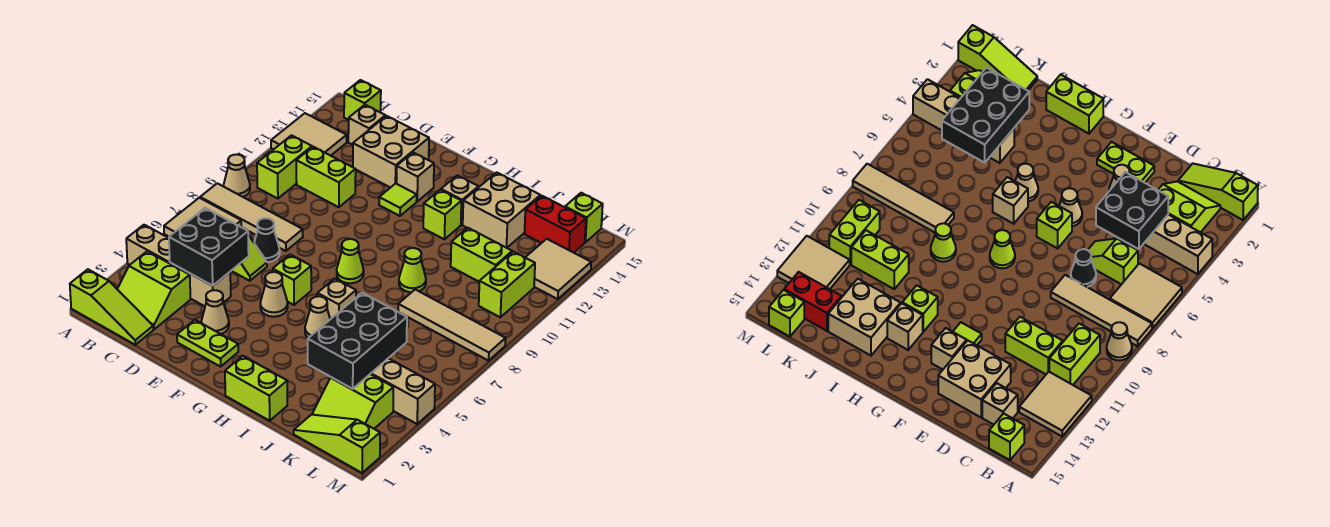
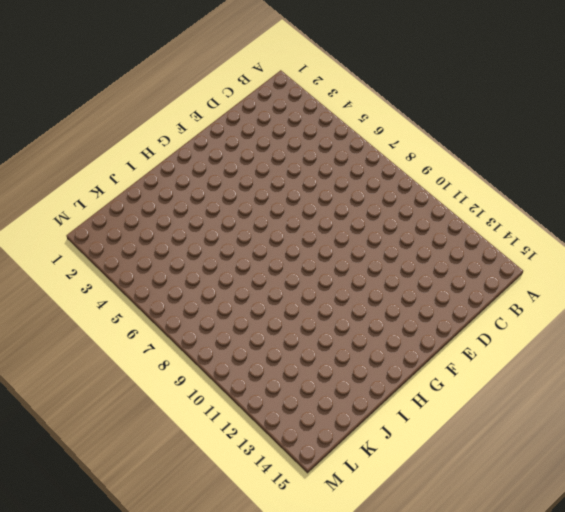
none -> lime slope A1:C1 level 1 top A
none -> tan brick A4:D4 level 1
none -> tan tile A6:B7 level 1
none -> tan tile A8:D8 level 1

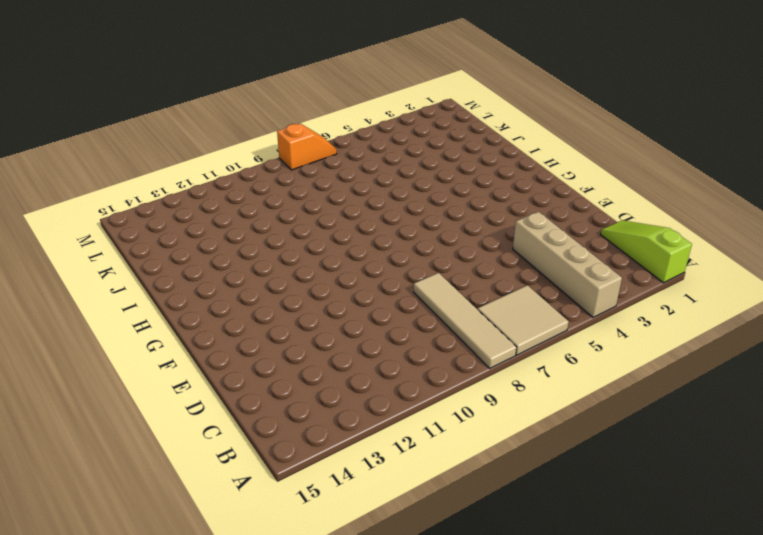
orange slope M7:M8 level 1 top 8 -> tan tile J8:M8 level 1
none -> tan cone A9 level 1
none -> tan tile A12:B13 level 1
none -> lime slope B2:C3 level 1 top 3
none -> lime brick B10:B11 level 1

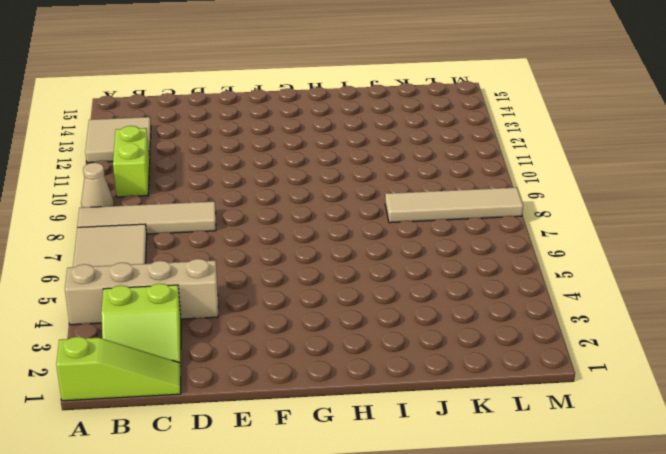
none -> lime brick B15 level 1
none -> lime slope C6:D6 level 1 top C
none -> lime brick C11:D11 level 1
none -> tan brick C14 level 1

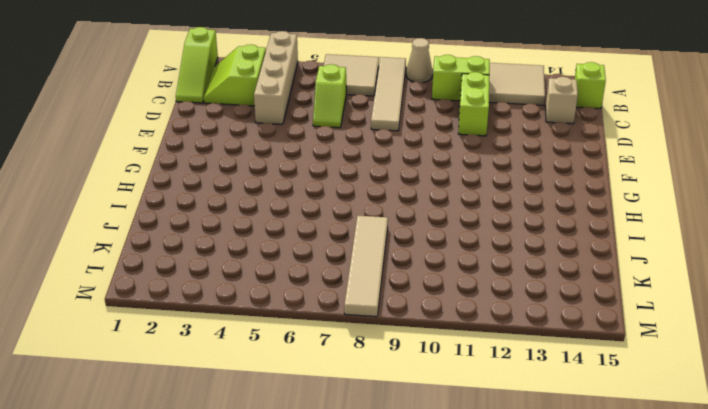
none -> black cone D7 level 1
none -> tan brick D13:E14 level 1
none -> lime plate E2:F2 level 1
none -> tan cone E3 level 1

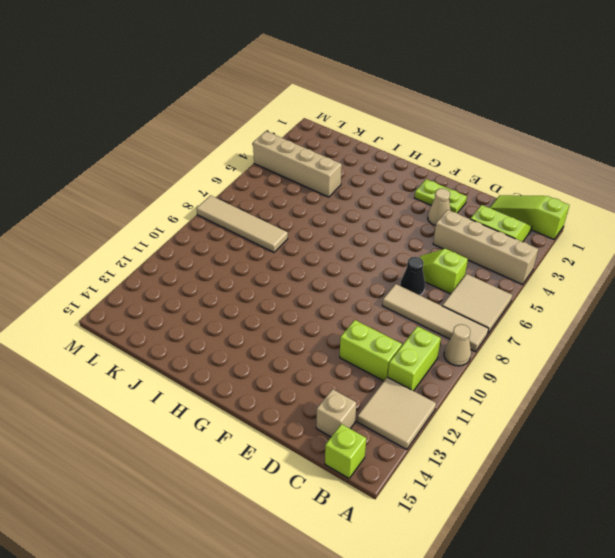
none -> tan brick D13:E14 level 1
none -> tan cone F5 level 1
none -> lime brick F6 level 1
none -> lime tile F12 level 1

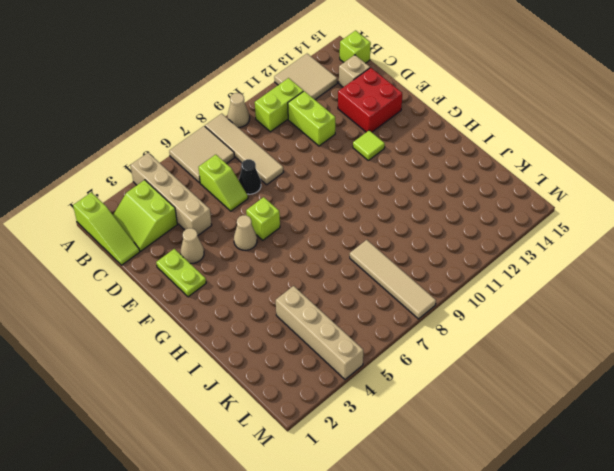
red brick D13:E14 level 1 -> tan brick D13:E14 level 1
none -> tan brick F13 level 1
none -> lime cone G8 level 1
none -> lime brick H1:I1 level 1
none -> tan cone H5 level 1

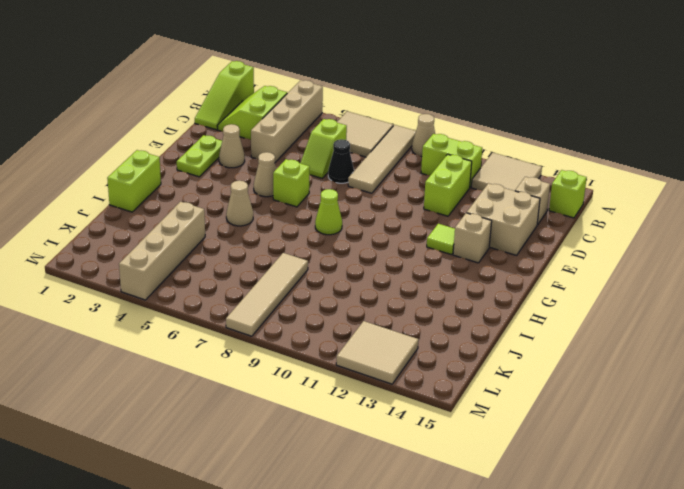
none -> tan brick H6 level 1
none -> lime brick H12 level 1
none -> tan brick H13 level 1
none -> lime cone I9 level 1

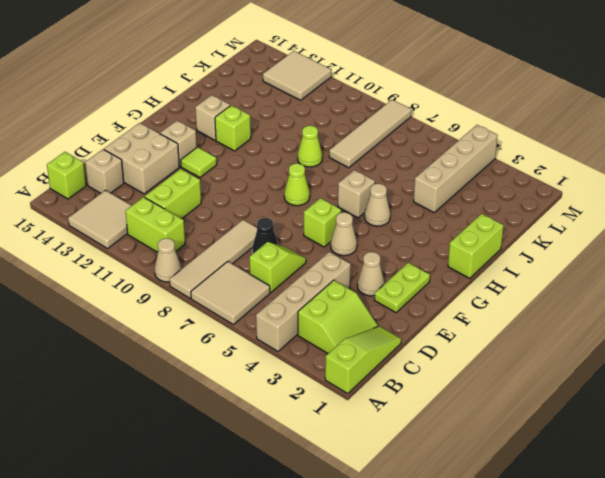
none -> tan brick I13:J14 level 1
none -> lime brick J11:K11 level 1
none -> lime slope K1:M1 level 1 top M
none -> lime slope K2:L3 level 1 top 3

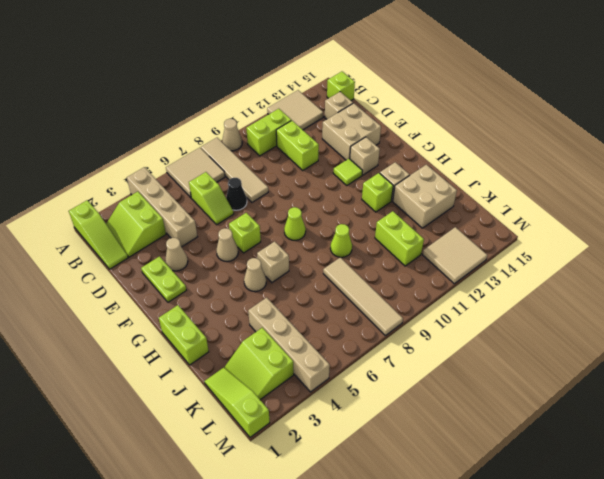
none -> red brick K14:L14 level 1
none -> lime brick L10:L11 level 1
none -> lime brick L15 level 1
none -> black brick C4:D5 level 2

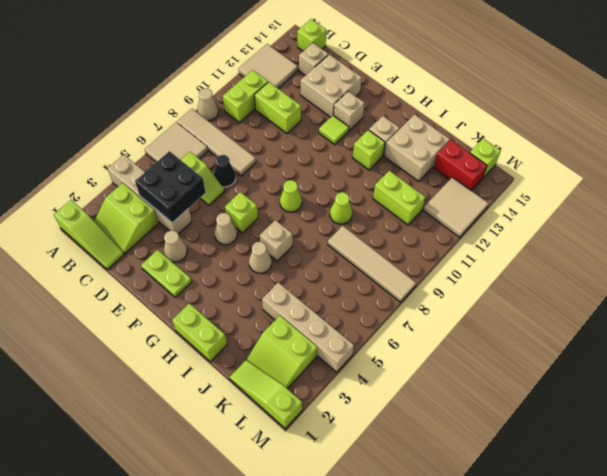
none -> lime brick L10:L11 level 1
none -> black brick J3:K5 level 2

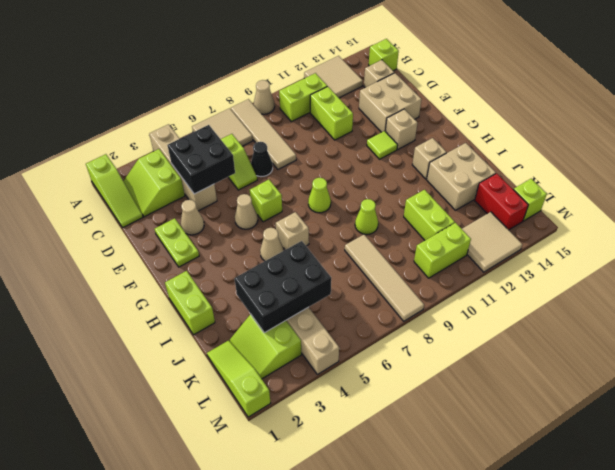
none -> lime brick H12 level 1

